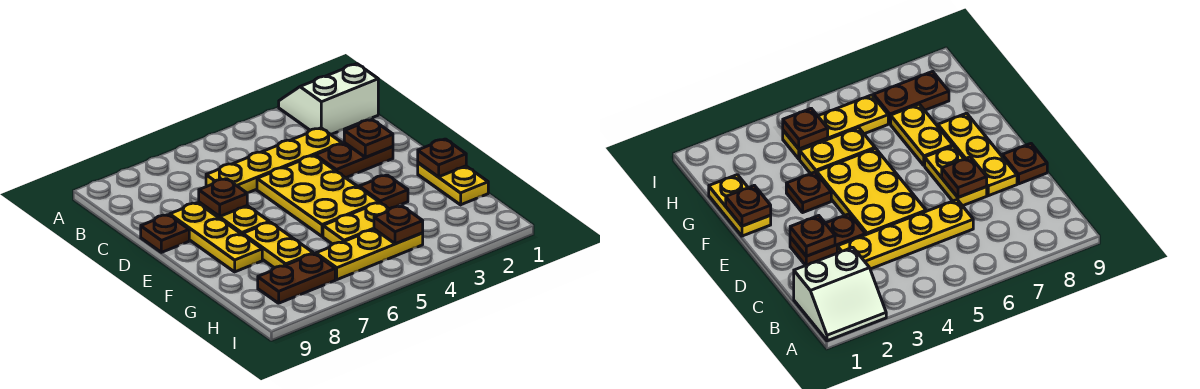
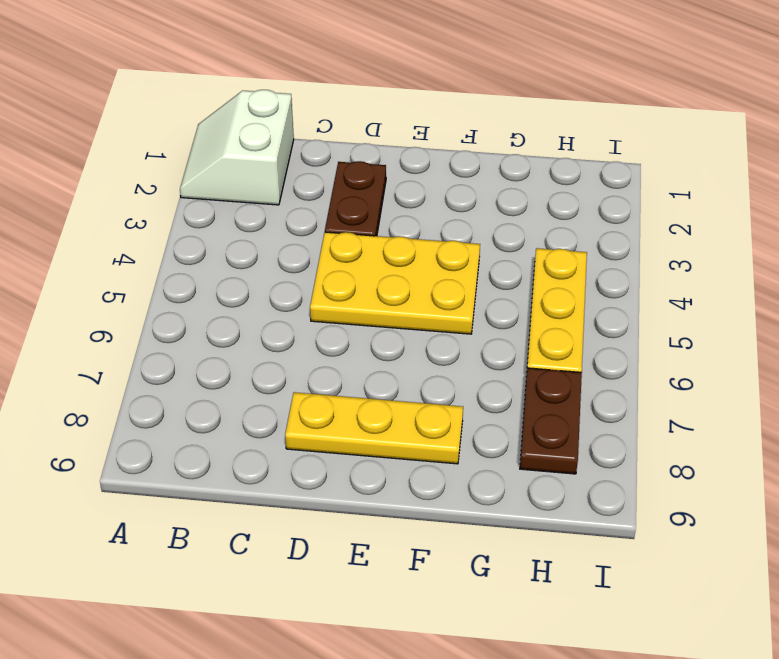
none -> yellow plate C3:C6 level 1
none -> yellow plate D7:E7 level 1
none -> brown plate D9 level 1

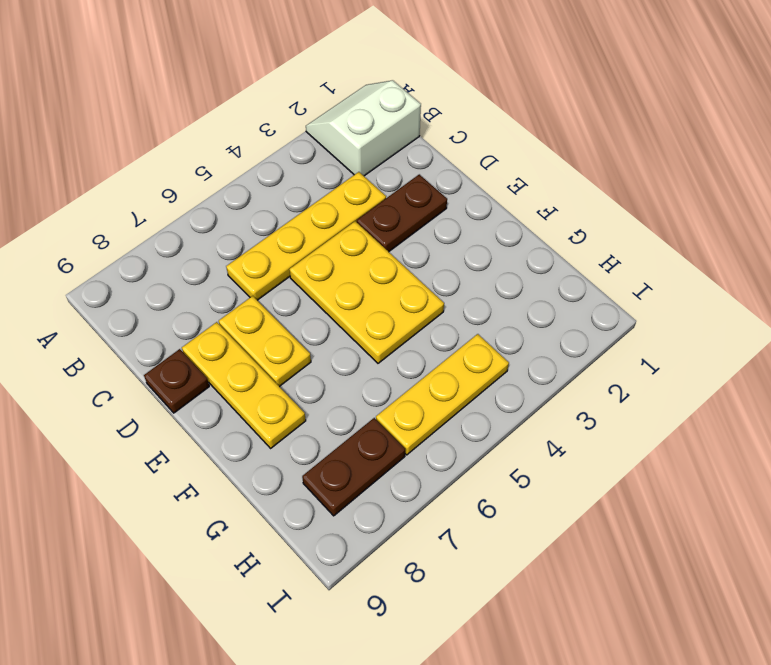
none -> yellow plate F1:G1 level 1
none -> brown plate F3 level 1
none -> yellow plate F7:G7 level 1

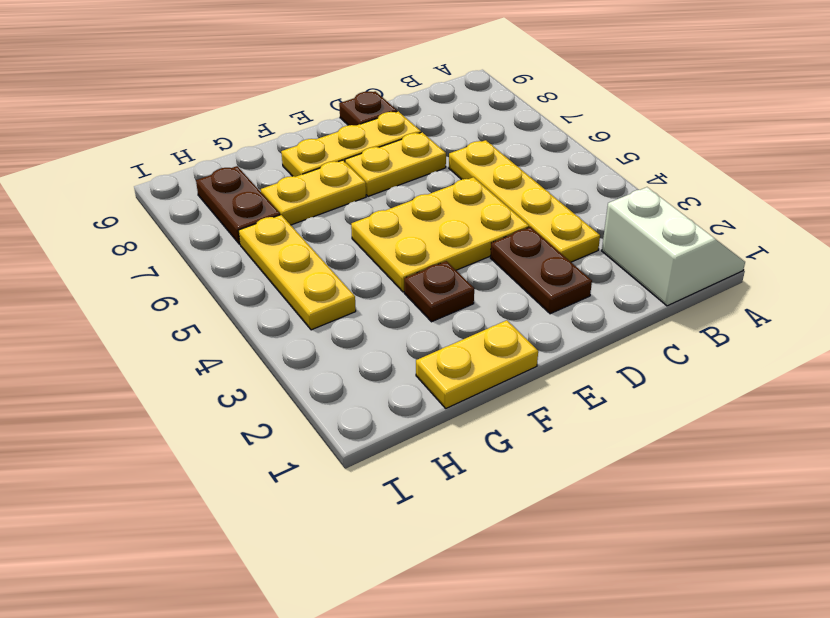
none -> yellow plate G4:G5 level 1
none -> brown plate D2 level 2
none -> brown plate D7 level 2

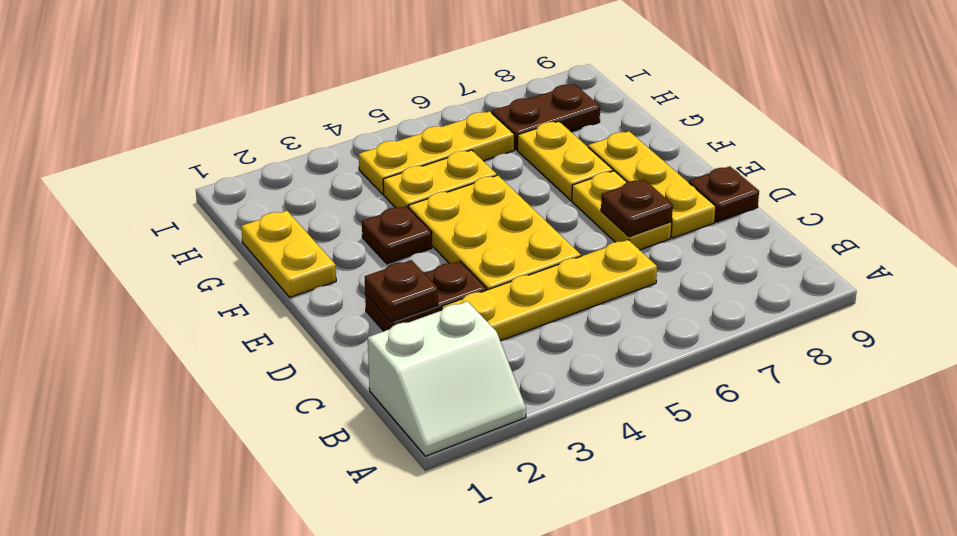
none -> brown plate F1 level 2
none -> brown plate H4 level 2

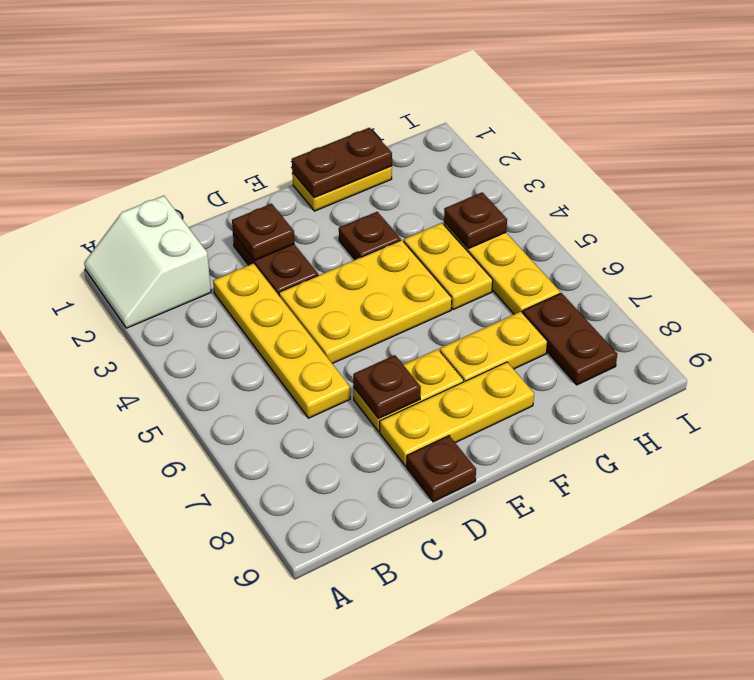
brown plate F1:G1 level 2 -> brown plate F1 level 2

